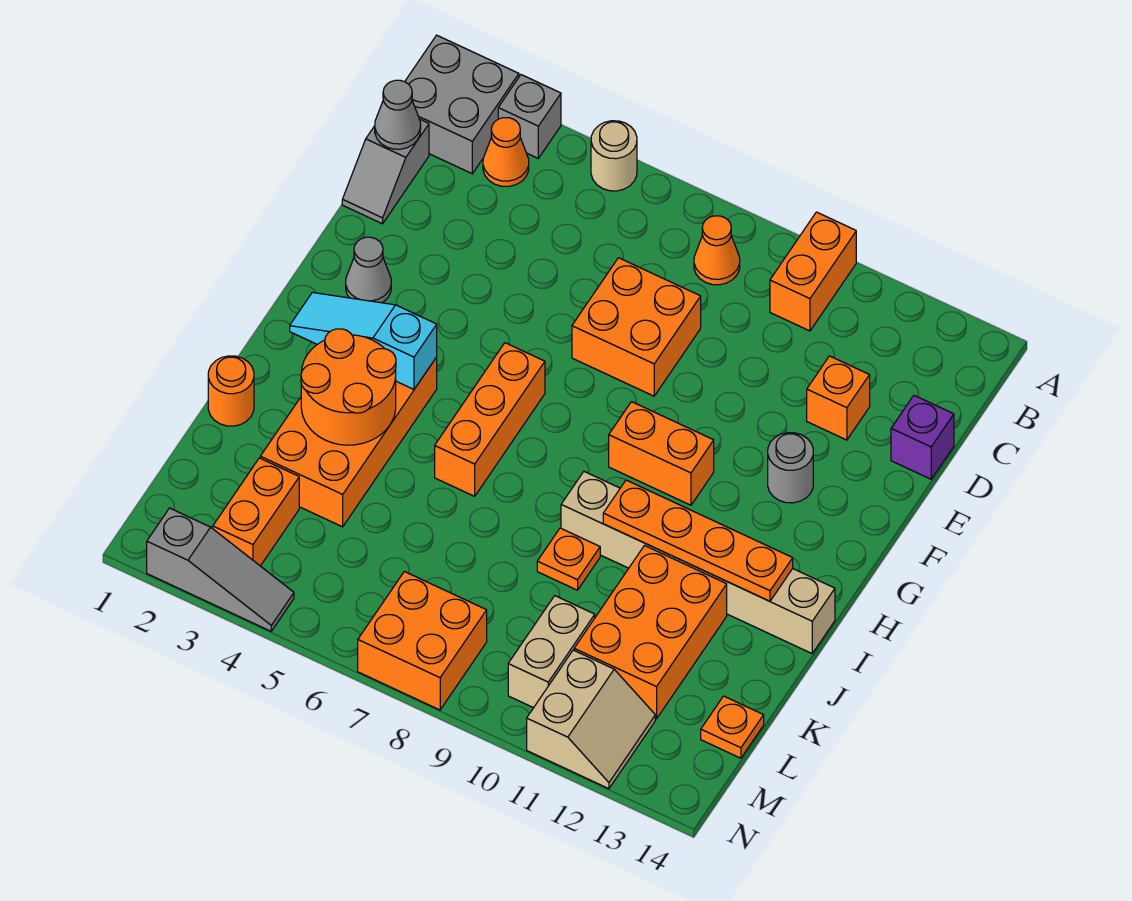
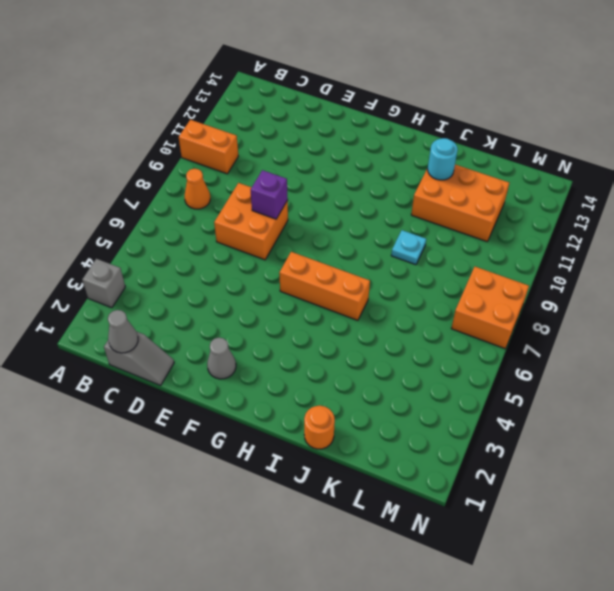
purple brick E8 level 2 -> purple brick D14 level 1
cyan plate J9 level 1 -> orange plate J9 level 1
cyan round brick J12 level 2 -> none
none -> grey brick A1:B2 level 1
none -> tan round brick A5 level 1
none -> orange cone B3 level 1

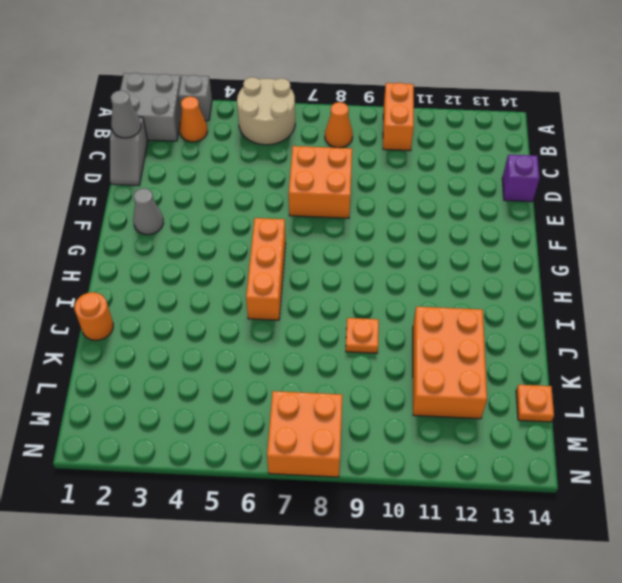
tan round brick A5:B6 level 1 -> tan round brick A5 level 1
none -> orange brick D12 level 1
none -> grey round brick F12 level 1
none -> orange brick G9:G10 level 1

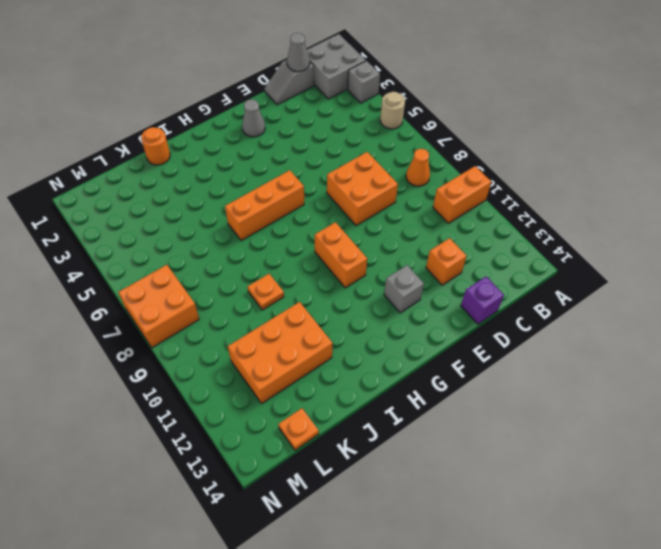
grey brick F12 level 1 -> grey round brick F12 level 1
none -> orange cone B3 level 1
none -> orange brick H3:K4 level 1
none -> tan brick I9:I14 level 1

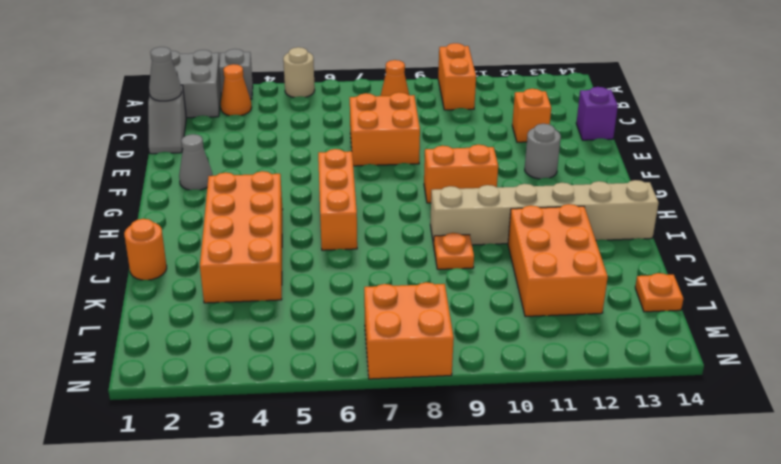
none -> orange brick L3:M3 level 1
none -> tan brick L10:M10 level 1
none -> tan slope M11:N12 level 1 top 11

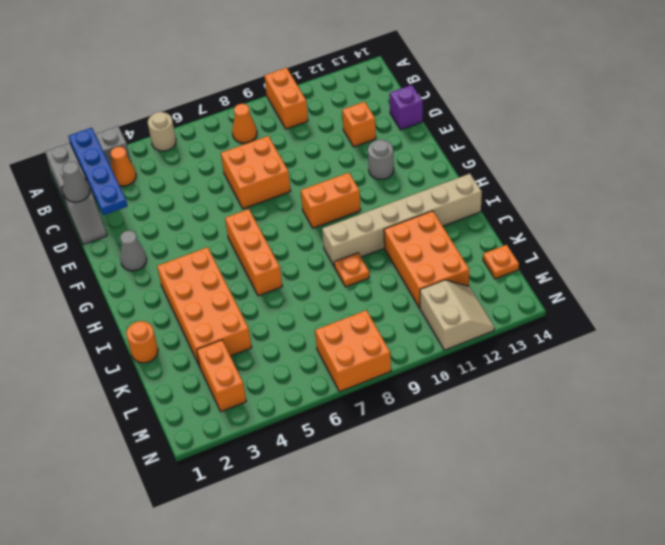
blue plate A2:D2 level 2 -> none
none -> tan brick L10:M10 level 1
none -> grey slope N2:N4 level 1 top 2
none -> cyan slope H2:H4 level 2 top 4

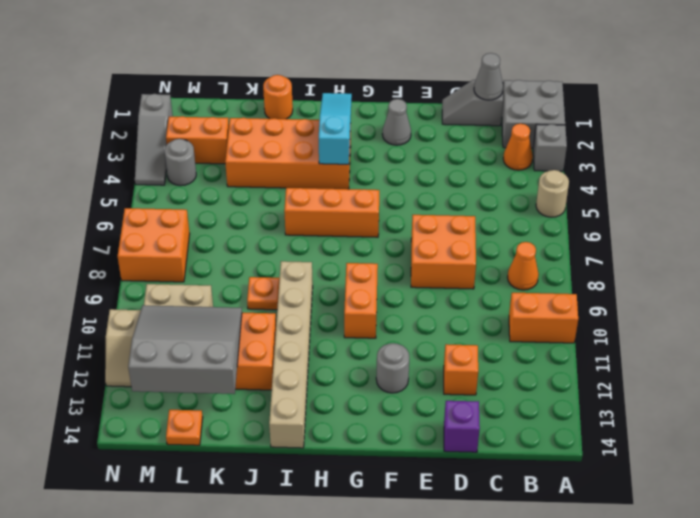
grey slope K11:M13 level 2 top 13 -> none
grey round brick M4 level 1 -> none
none -> orange round brick I3:J4 level 2
none -> orange plate I10:I13 level 2

